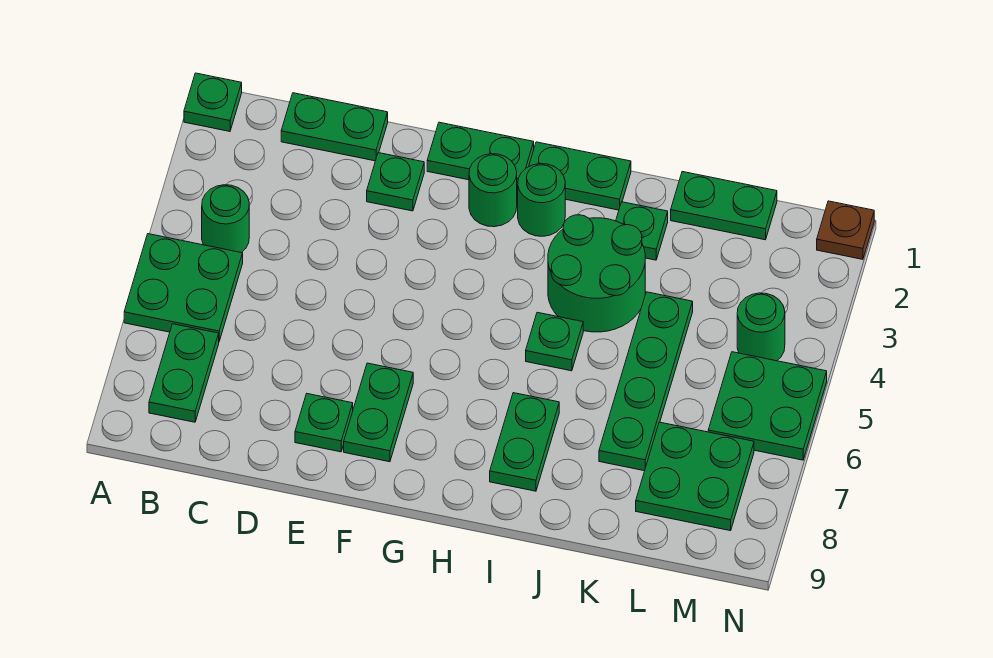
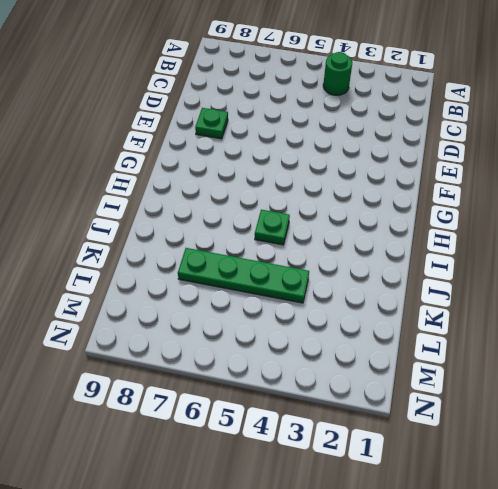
none -> green plate A1 level 1
none -> green plate A5:B6 level 1
none -> green plate B7:B8 level 1

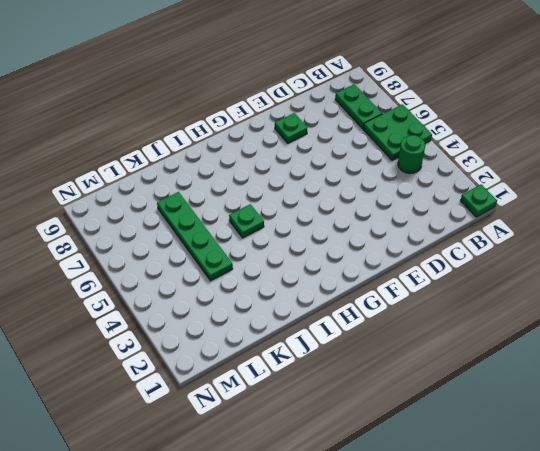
none -> green plate C1:D1 level 1
none -> green plate E2 level 1
none -> green plate F1:G1 level 1

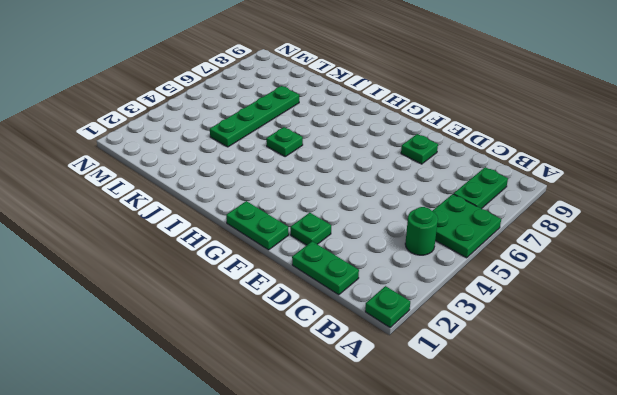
none -> green plate F7:F8 level 1
none -> green round brick G2 level 1
none -> green plate H1:I1 level 1

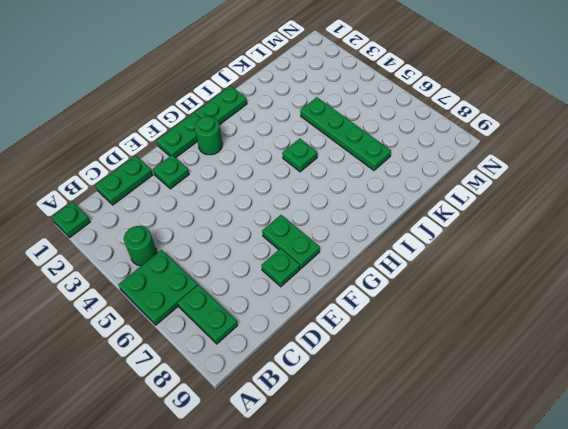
none -> green round brick H2 level 1
none -> green round brick I3:J4 level 1
none -> green plate I7:I8 level 1

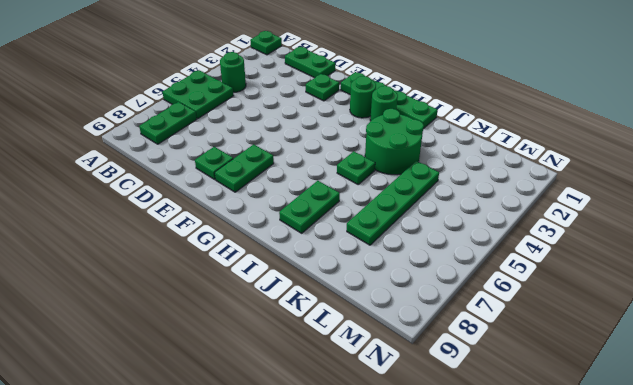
none -> green plate J2 level 1
none -> green plate K1:L1 level 1
none -> green plate L7:M8 level 1

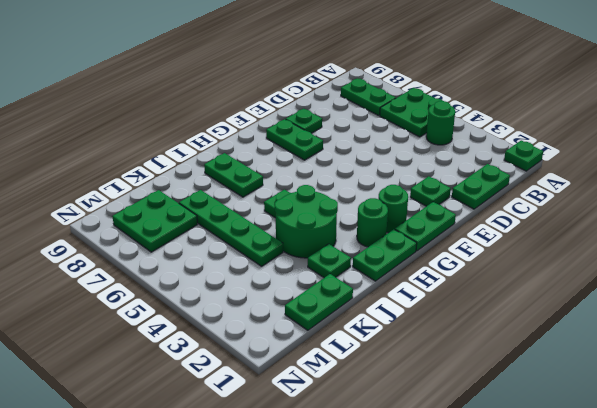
none -> green round brick M4 level 1
none -> green plate M5:N6 level 1
none -> brown plate N1 level 1

